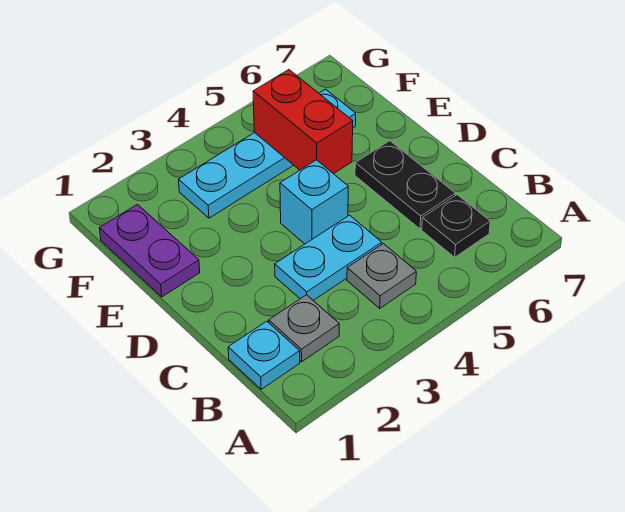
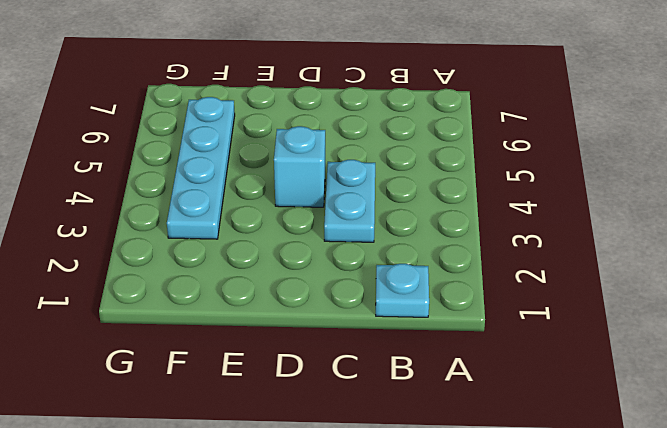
none -> grey plate B2 level 1
none -> grey plate B4 level 1

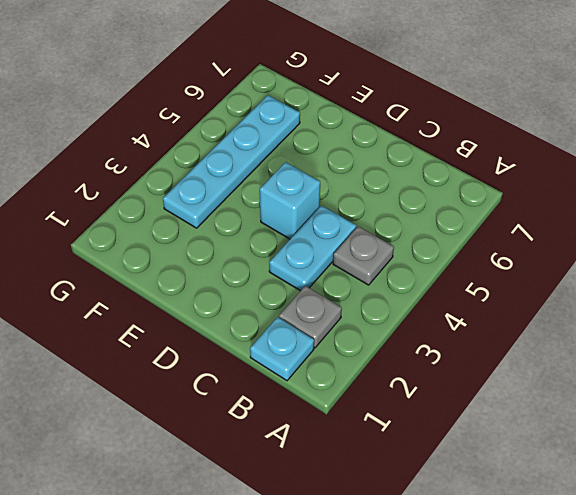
none -> black plate B6 level 1
none -> black plate C6:D6 level 1

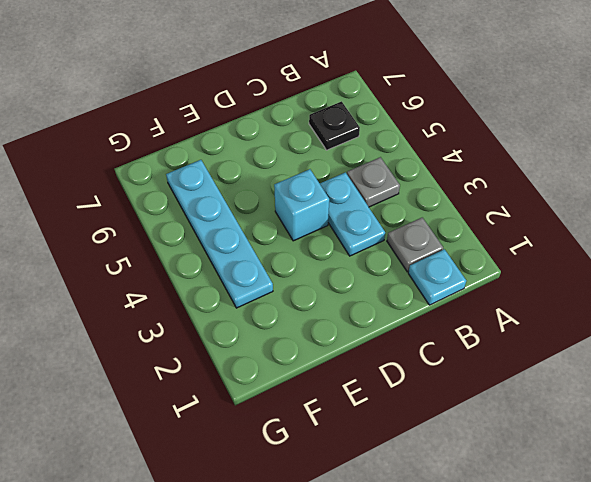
none -> black plate C6:D6 level 1
none -> purple plate E1:F1 level 1

